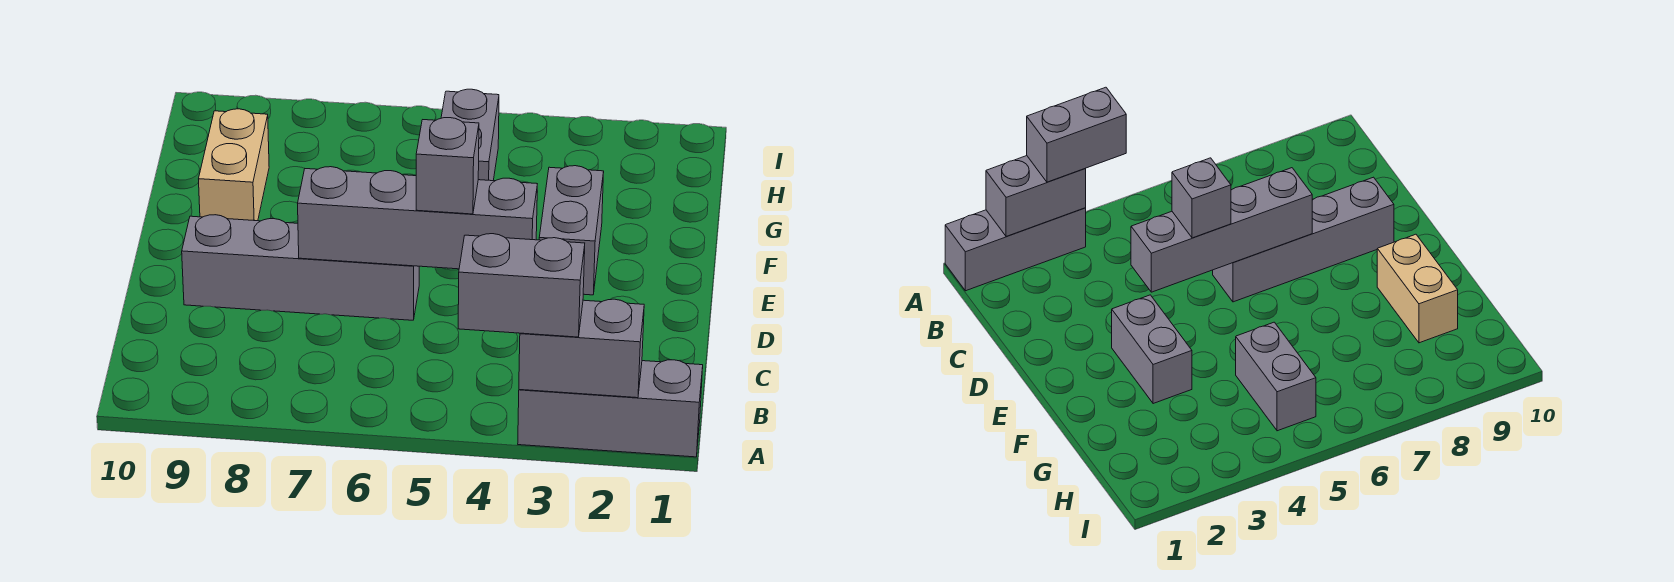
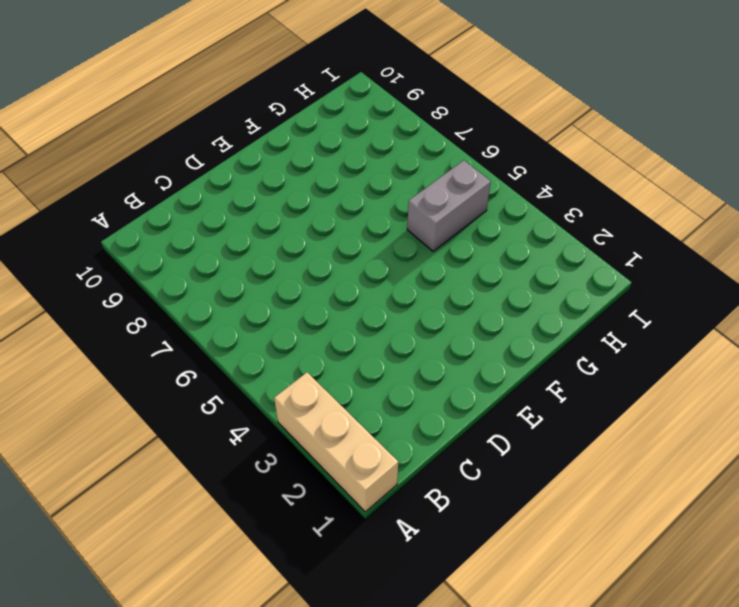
tan brick A1:A3 level 1 -> grey brick A1:A3 level 1
none -> grey brick D6:D9 level 1
none -> grey brick E3:F3 level 1

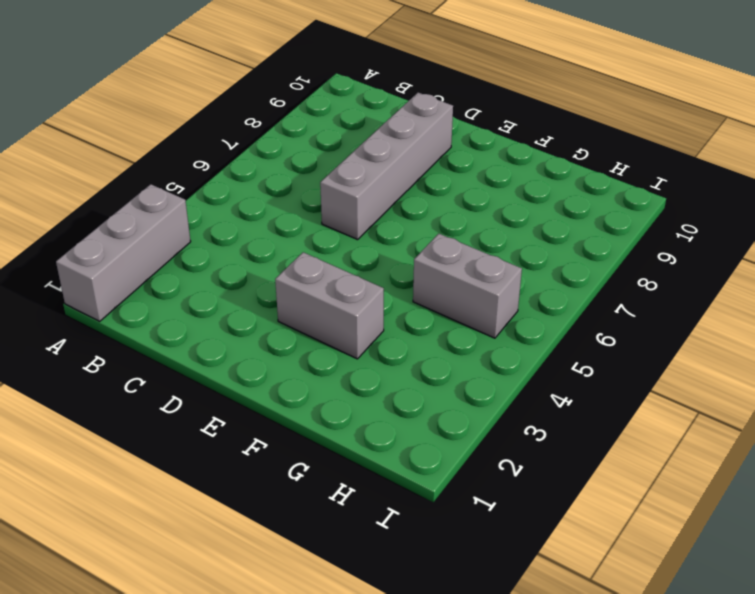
none -> tan brick F9:G9 level 1
none -> grey brick A2:A3 level 2

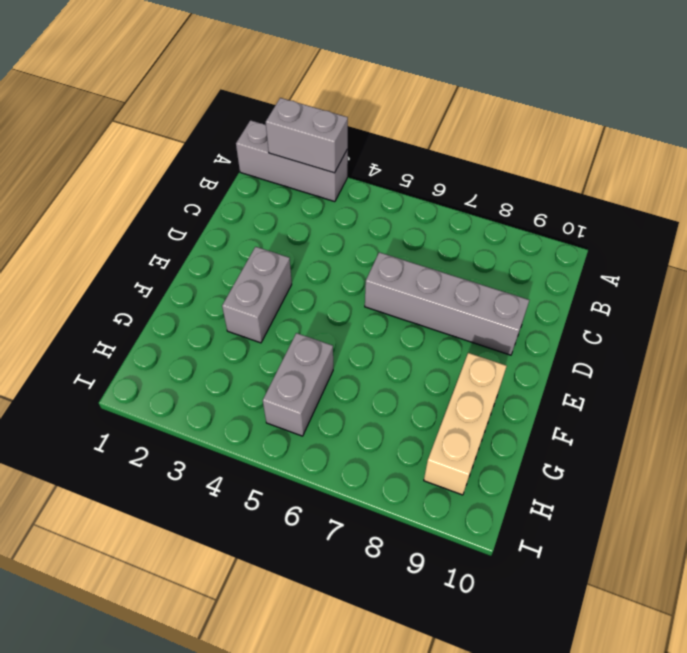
tan brick F9:H9 level 1 -> tan brick F9:G9 level 1
none -> grey brick D4:D7 level 2
none -> grey brick A3:A4 level 3

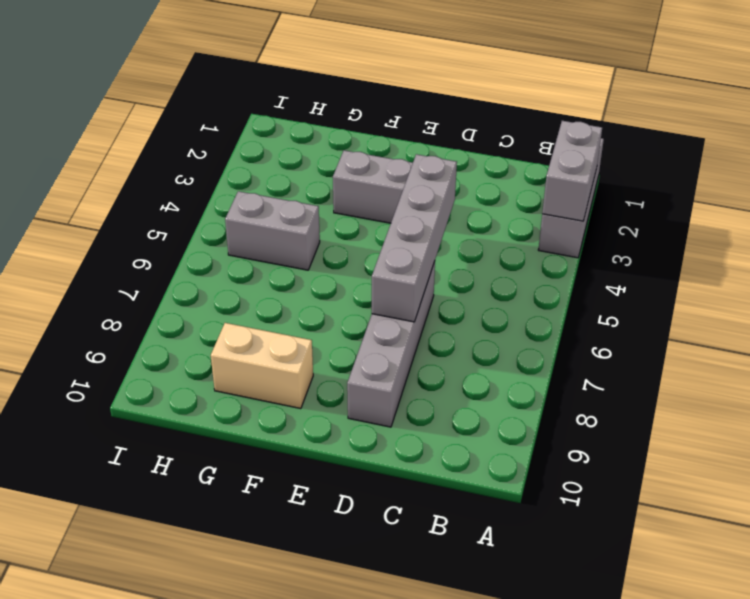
none -> grey brick A3:A4 level 3
none -> grey brick D5 level 3

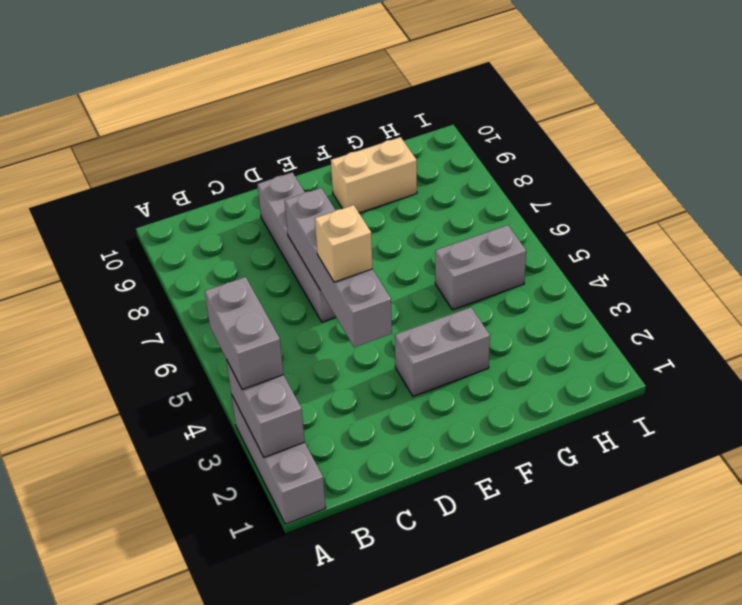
tan brick D5 level 3 -> grey brick D5 level 3

